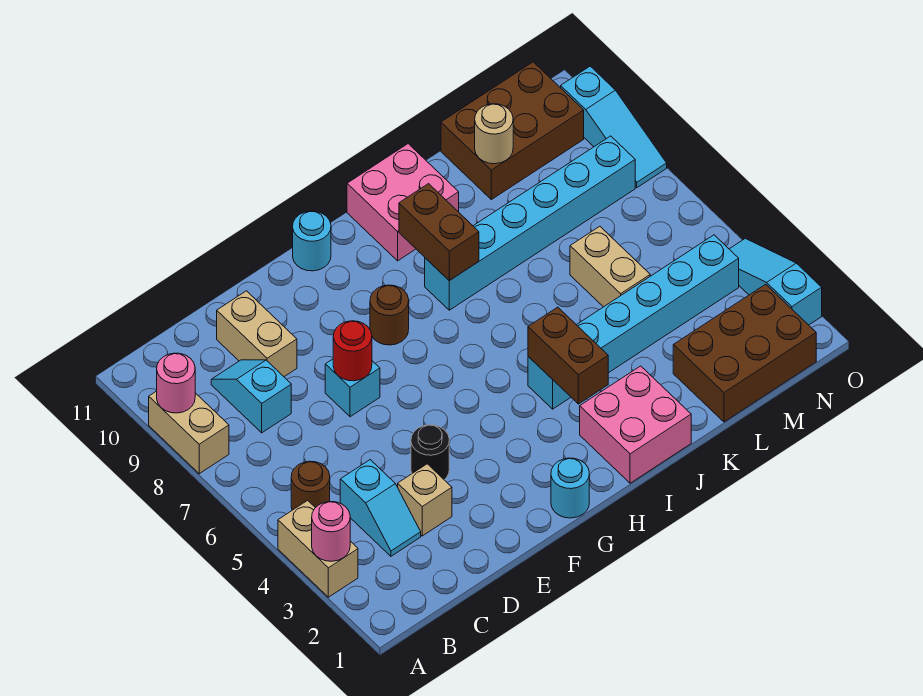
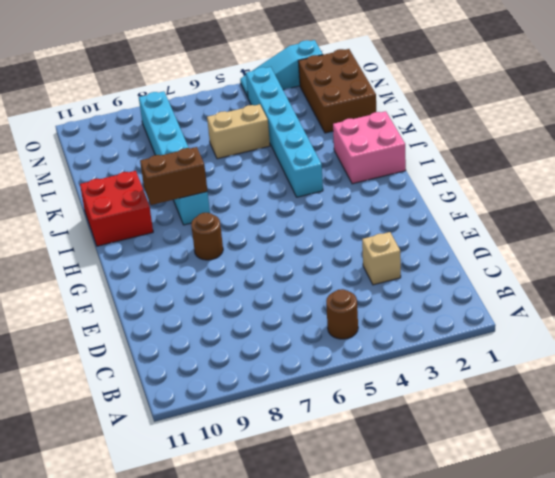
red brick I10:J11 level 1 -> pink brick I10:J11 level 1
none -> tan brick A3:A4 level 1
none -> tan brick A8:A9 level 1
none -> cyan slope C3:C4 level 1 top 4

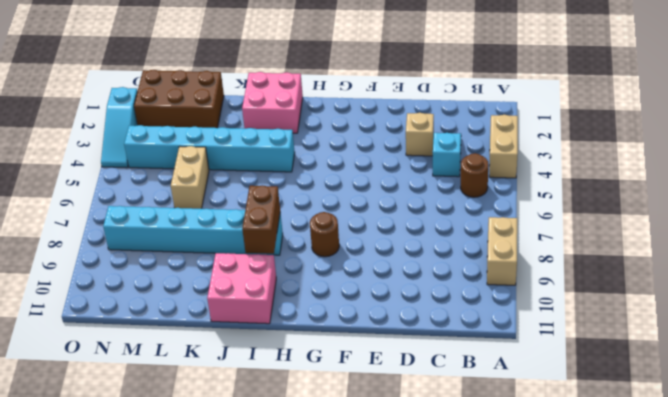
none -> cyan slope C8:C9 level 1 top 8
none -> tan brick D9:D10 level 1
none -> black round brick E4 level 1

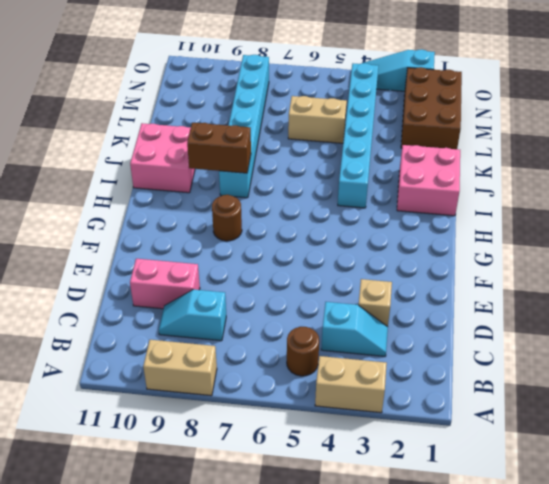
pink brick D9:D10 level 1 -> tan brick D9:D10 level 1
none -> black round brick E4 level 1
none -> cyan brick E7 level 1
none -> cyan round brick G1 level 1

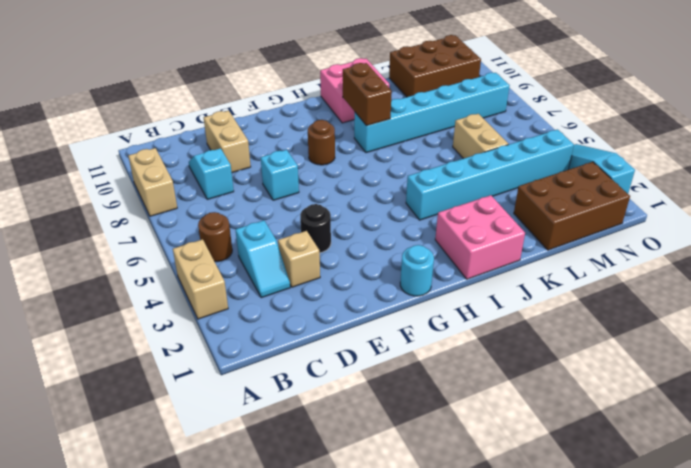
none -> cyan round brick G11 level 1
none -> cyan slope O8:O10 level 1 top 10
none -> pink round brick A3 level 2

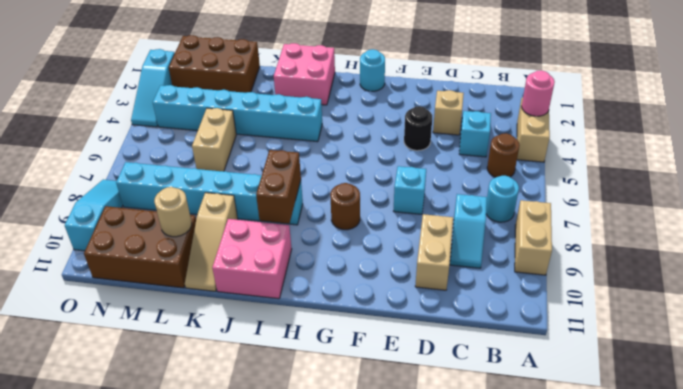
cyan round brick B7 level 1 -> cyan round brick G11 level 1
tan slope K9:K11 level 1 top 9 -> none
none -> pink round brick A9 level 2
none -> red round brick E7 level 2
none -> brown brick I3:I4 level 2

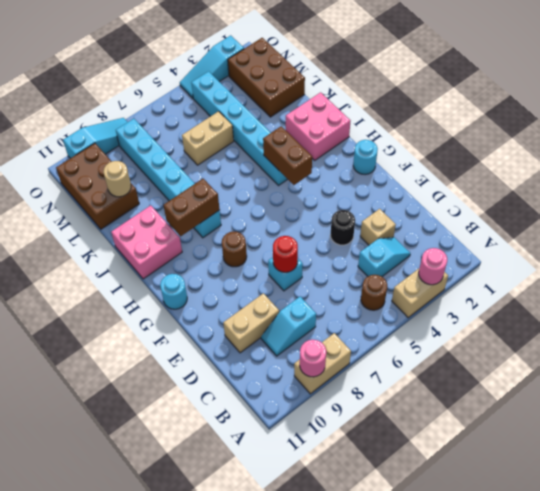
brown brick H4:I4 level 2 -> brown brick I3:I4 level 2

